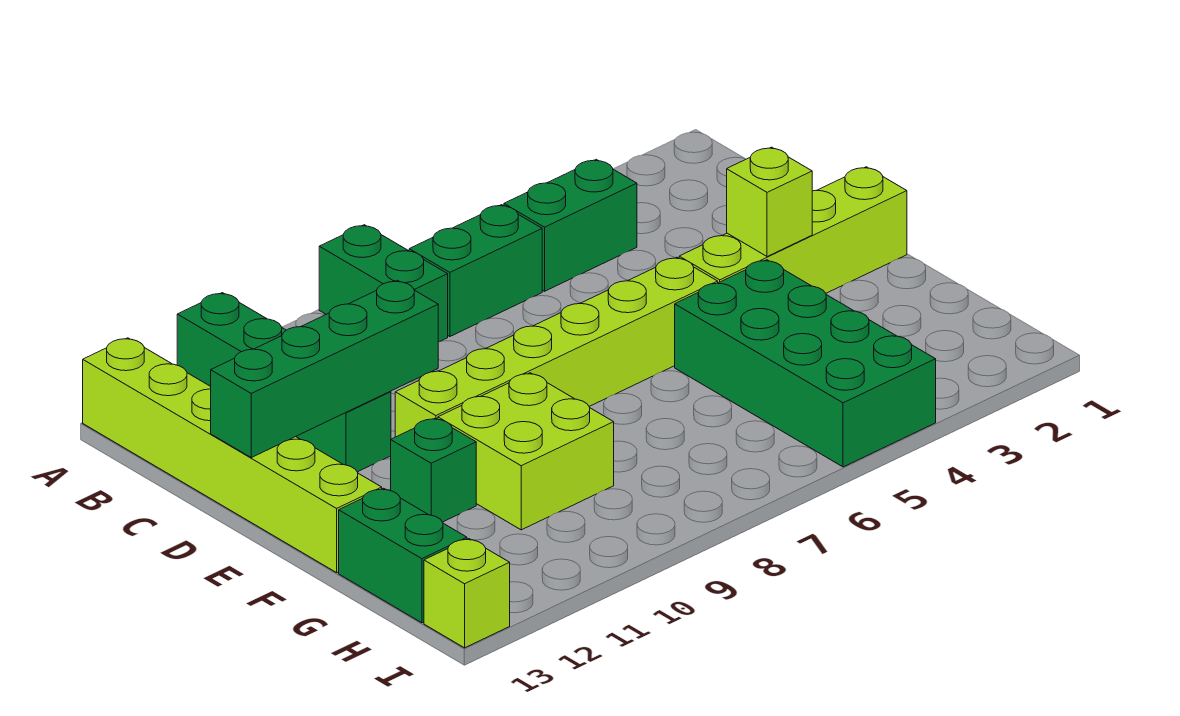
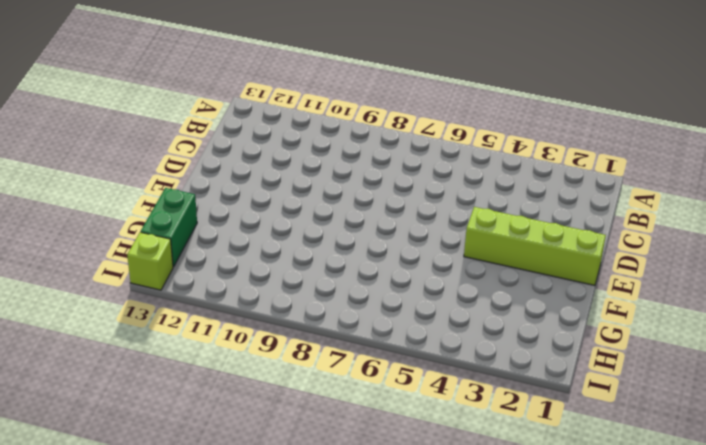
none -> green brick A8:B8 level 1
none -> green brick A11:D11 level 1
none -> lime brick A13:F13 level 1

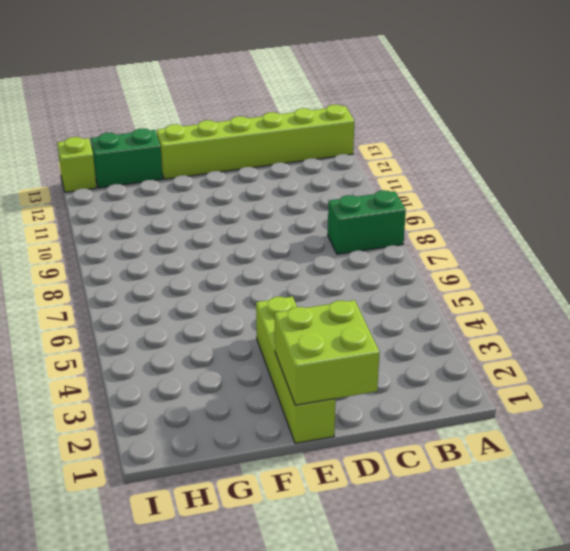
lime brick D1:E2 level 2 -> lime brick F9:G10 level 1
none -> green brick A11:D11 level 1
none -> green brick B4:B5 level 1
none -> green brick B6:B7 level 1

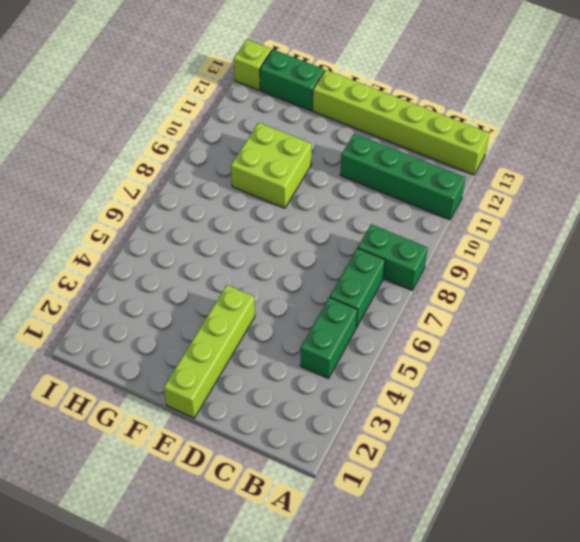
none -> lime brick E5:E10 level 1
none -> green brick F4:I5 level 1
none -> green brick F11 level 1

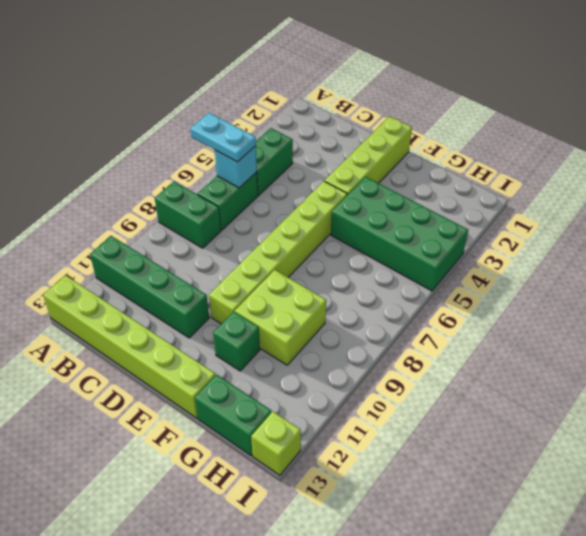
cyan plate A6:B6 level 3 -> none
cyan brick B6 level 2 -> none
none -> green brick D10:D13 level 2
none -> lime brick E3 level 2

